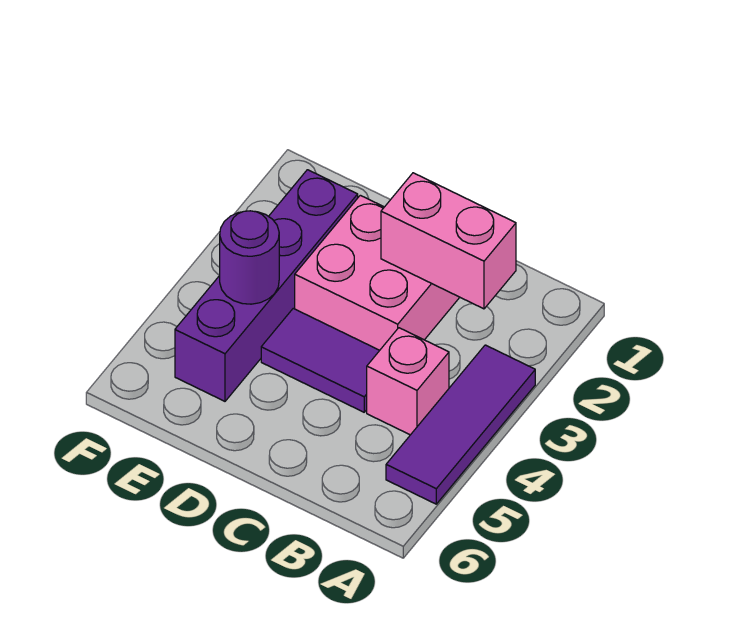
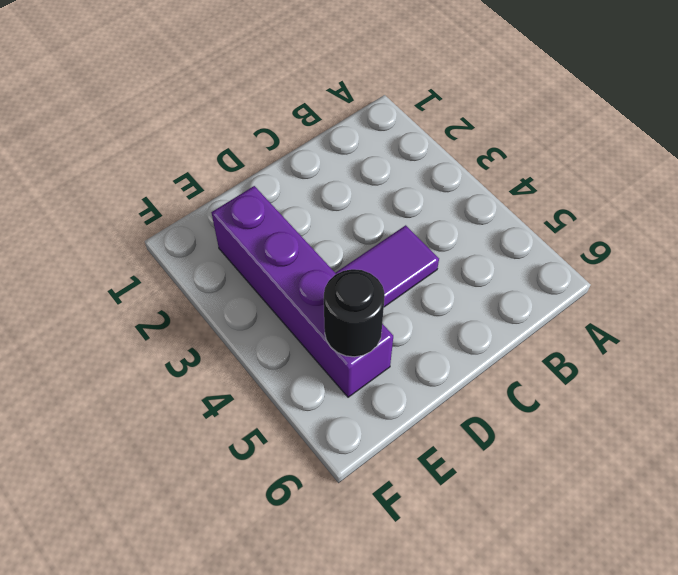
black round brick E5 level 2 -> none
none -> purple tile A3:A5 level 1
none -> pink brick B4 level 1

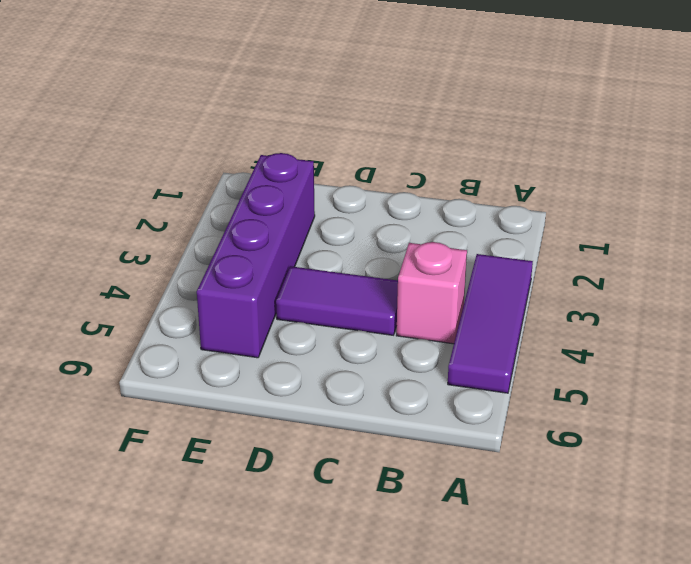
none -> pink brick C2:D3 level 1
none -> pink brick B2:C2 level 2

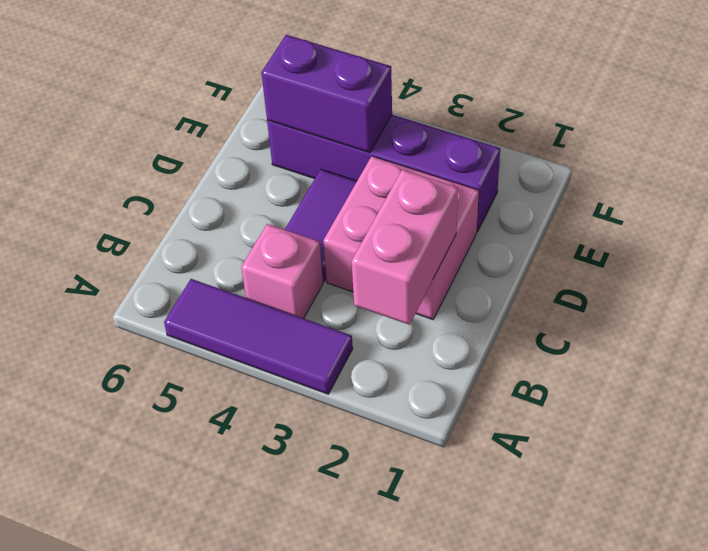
purple brick E4:E5 level 2 -> purple round brick E4 level 2

